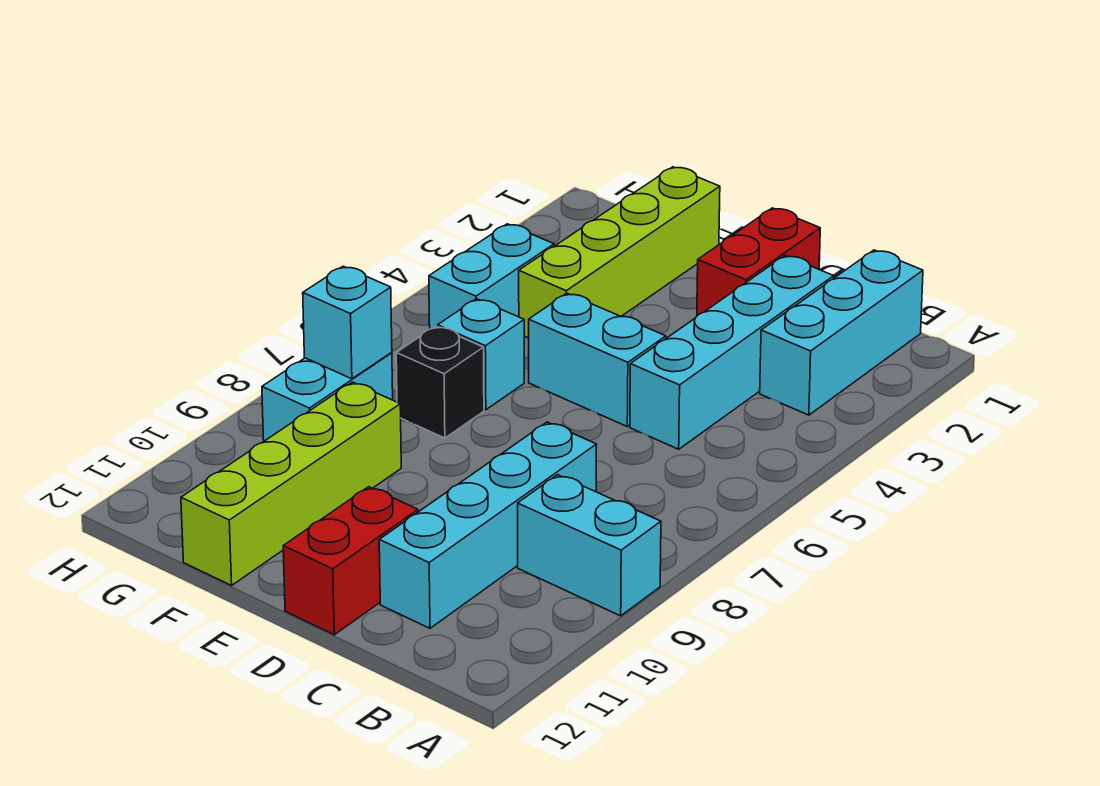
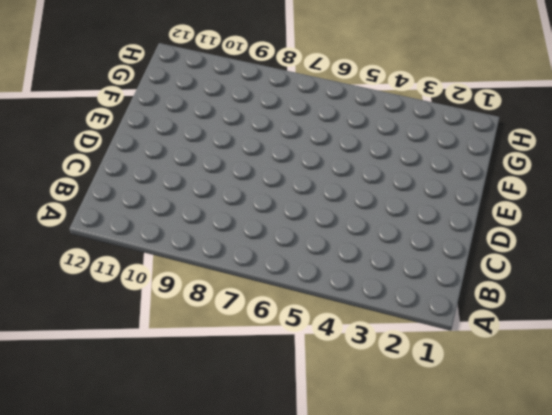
none -> cyan brick A9:B9 level 1
none -> cyan brick B1:B3 level 1
none -> cyan brick C2:C5 level 1

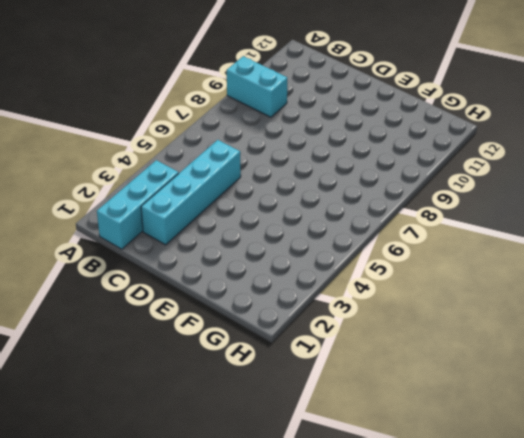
none -> cyan brick C8:C11 level 1
none -> red brick D1:D2 level 1
none -> cyan brick D5:E5 level 1

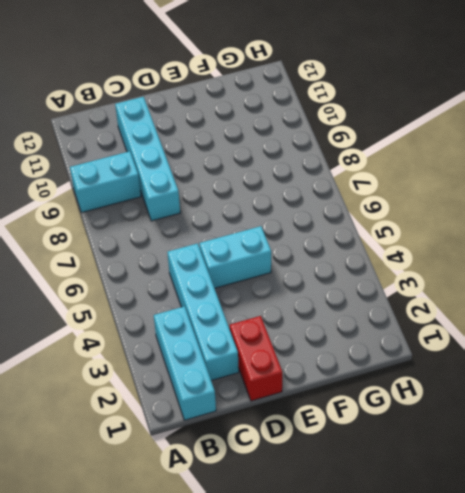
none -> red brick D11:D12 level 1
none -> lime brick F1:F4 level 1
none -> cyan brick F6 level 1

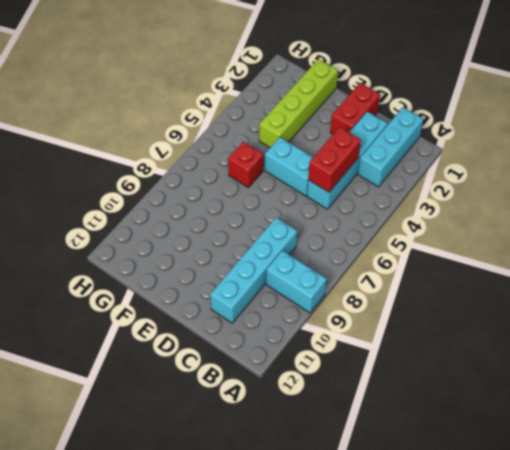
red brick C4:C5 level 2 -> red brick D11:D12 level 1
red brick F6 level 1 -> cyan brick F6 level 1
none -> black brick F7 level 1
none -> lime brick F9:F12 level 1
none -> cyan brick G4:G5 level 1

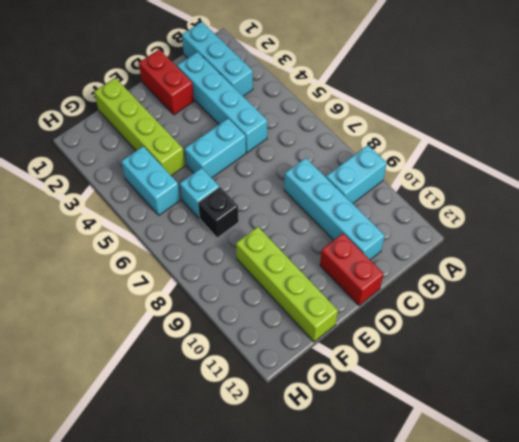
none -> cyan brick G8:G9 level 1
none -> cyan brick G8 level 2

